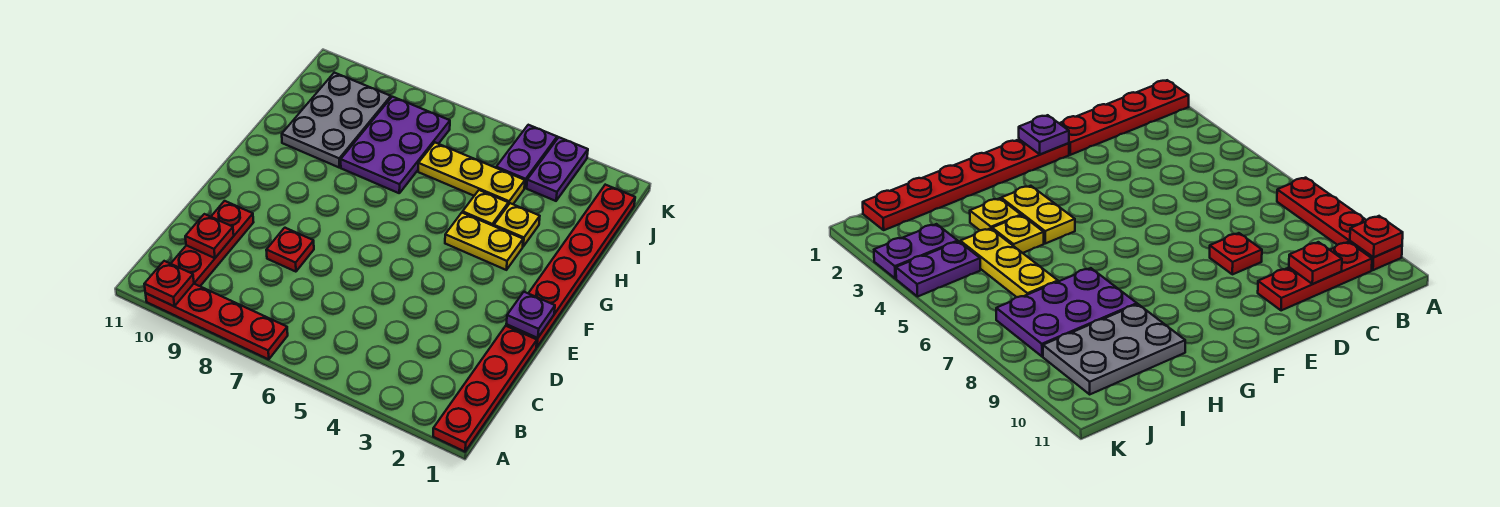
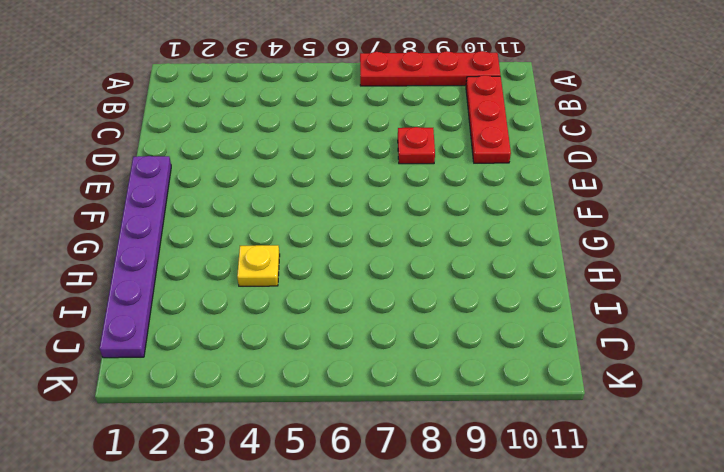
purple plate E1:J1 level 1 -> red plate E1:J1 level 1
none -> red plate A1:D1 level 1
none -> yellow plate G3:G4 level 1
none -> yellow plate H3 level 1

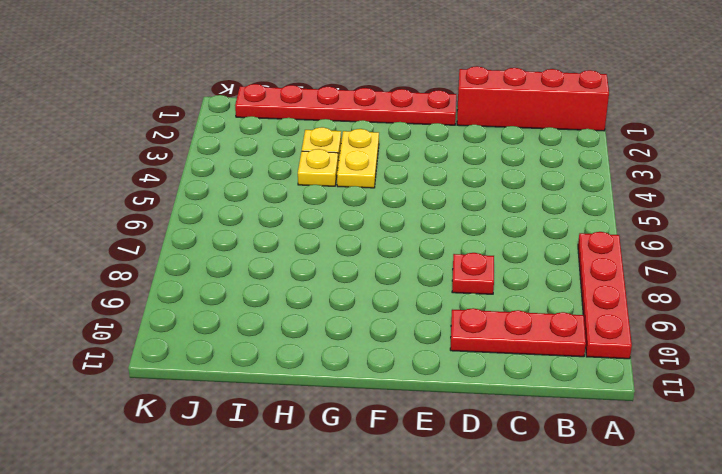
red brick A1:D1 level 1 -> red plate A1:D1 level 1
none -> purple plate H7:J8 level 1
none -> grey plate H9:J10 level 1
none -> yellow plate I4:I6 level 1

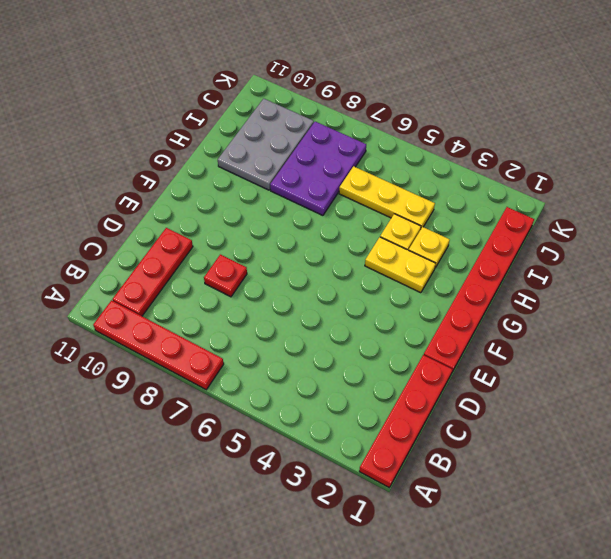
none -> purple plate J3:K3 level 1
none -> purple plate J4:K4 level 1
none -> red plate A10 level 2

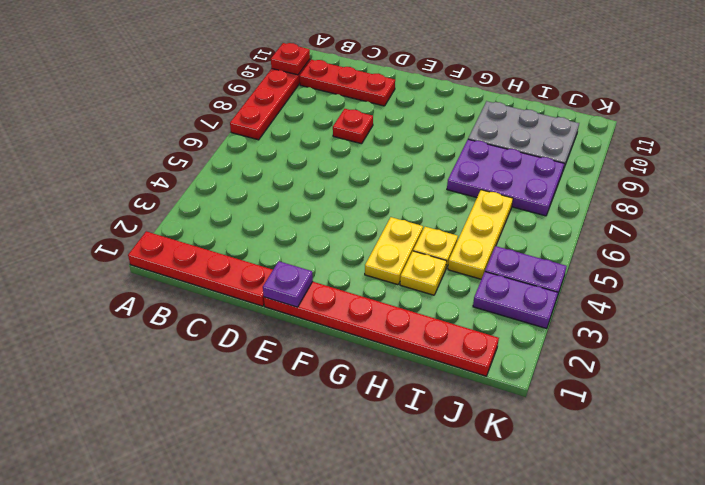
none -> red plate C10 level 2

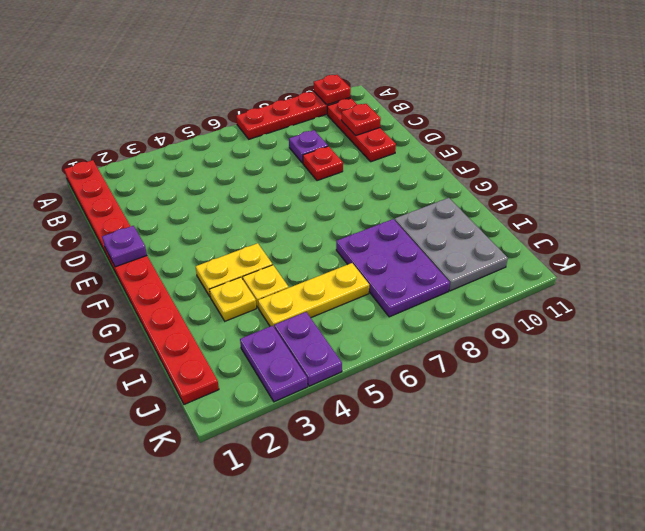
purple plate C8 level 1 -> none

